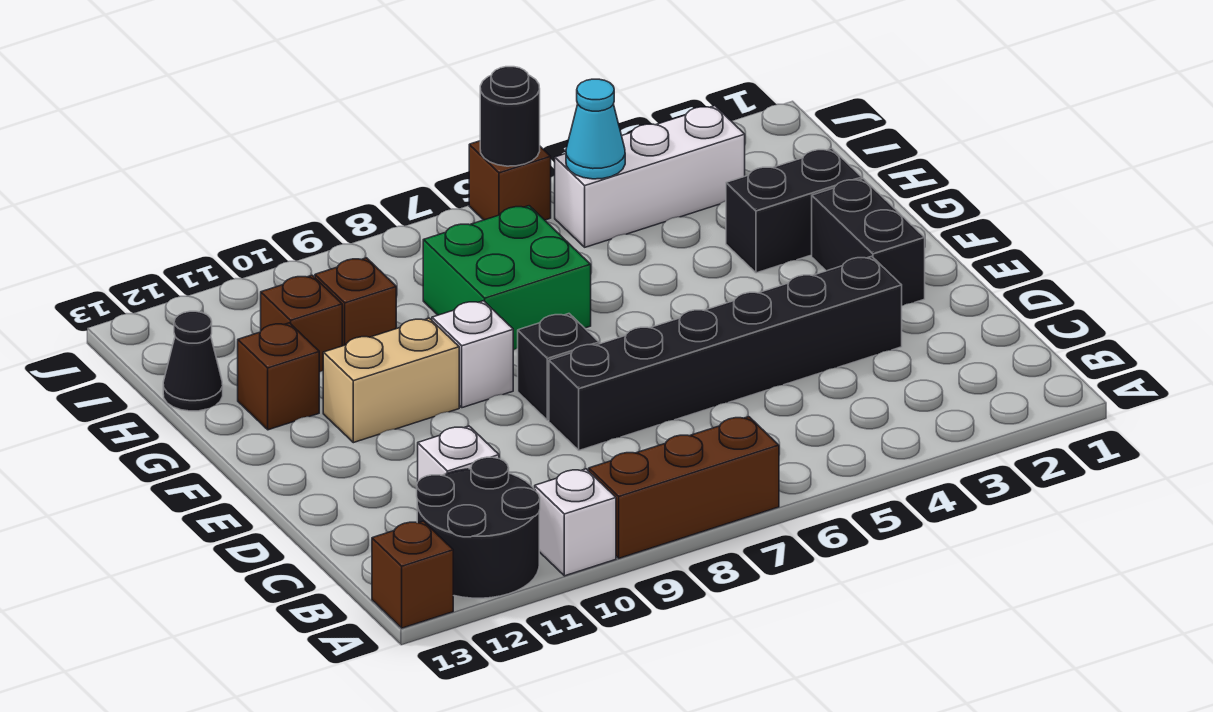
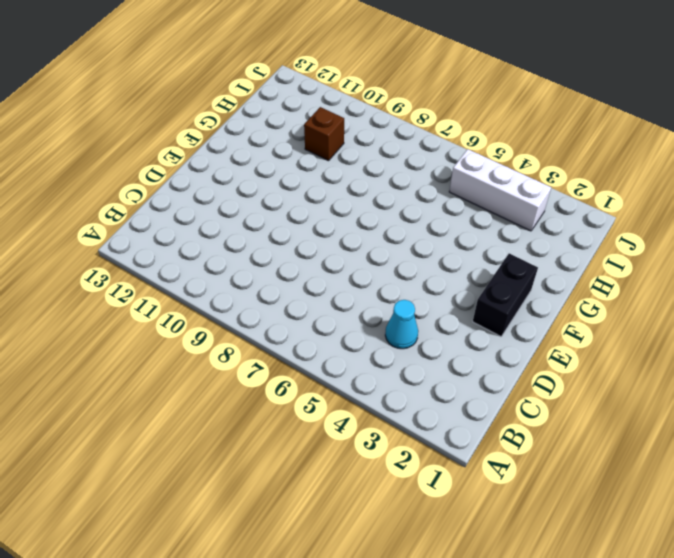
cyan cone C4 level 1 -> cyan cone I5 level 2
none -> brown brick A7:A9 level 1
none -> white brick A10 level 1
none -> black round brick A11:B12 level 1

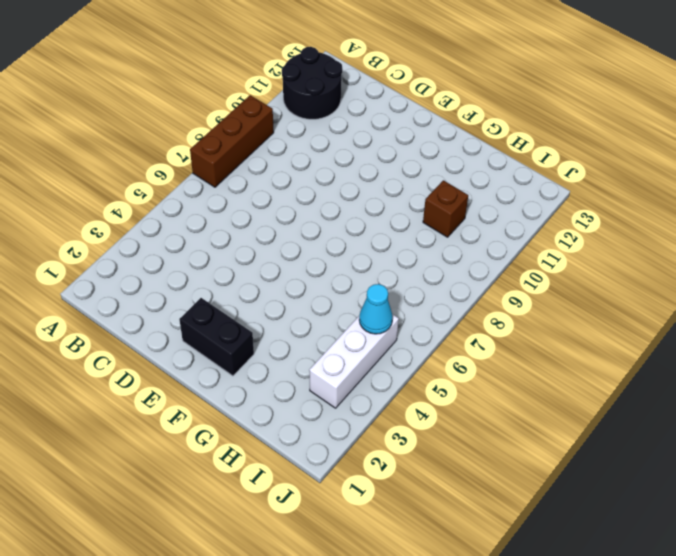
none -> white brick A10 level 1
none -> brown brick A13 level 1
none -> white brick C11 level 1

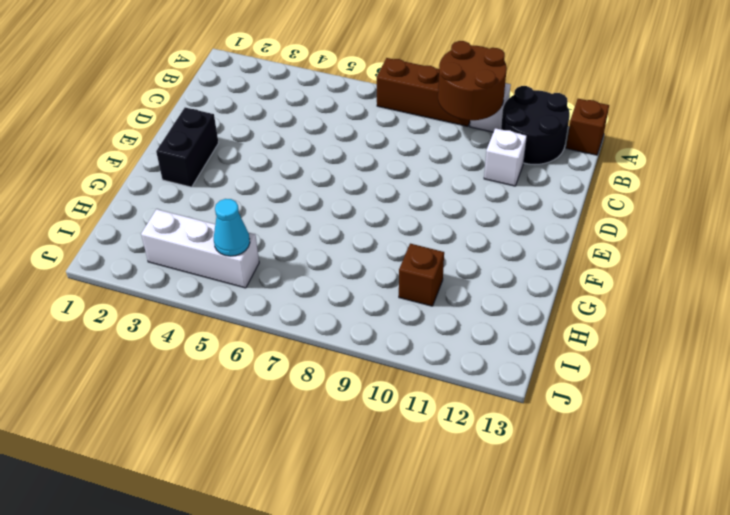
brown round brick A9:B10 level 2 -> none
none -> black brick D3:D8 level 1
none -> black brick E8 level 1
none -> white brick F9 level 1

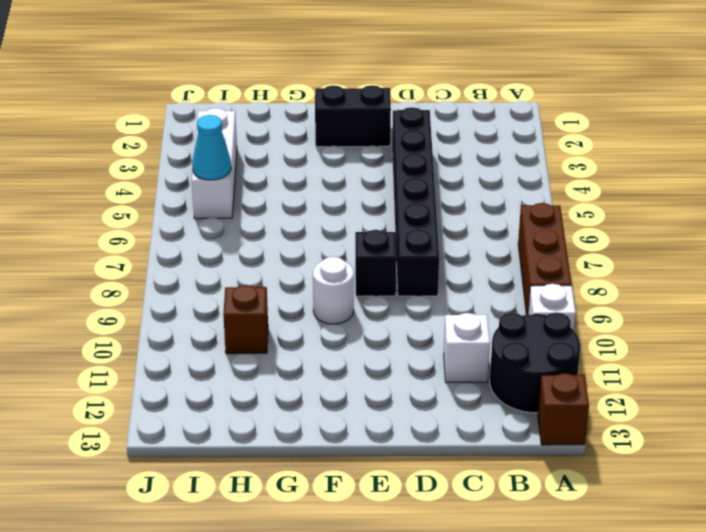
white round brick F9 level 1 -> white brick F9 level 1
none -> tan brick F10:F11 level 1
none -> black brick G2:G3 level 1
none -> green brick G7:H8 level 1

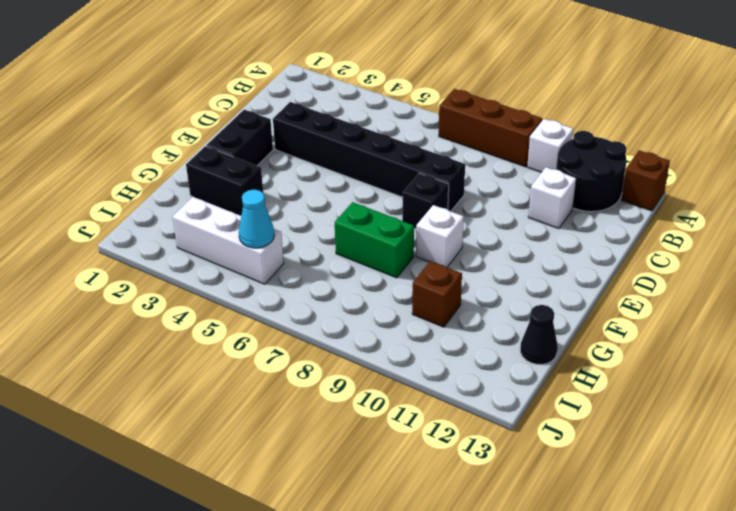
green brick G7:G8 level 1 -> green brick G7:H8 level 1
none -> tan brick F10:F11 level 1
none -> brown brick G12 level 1
none -> brown brick H11 level 1

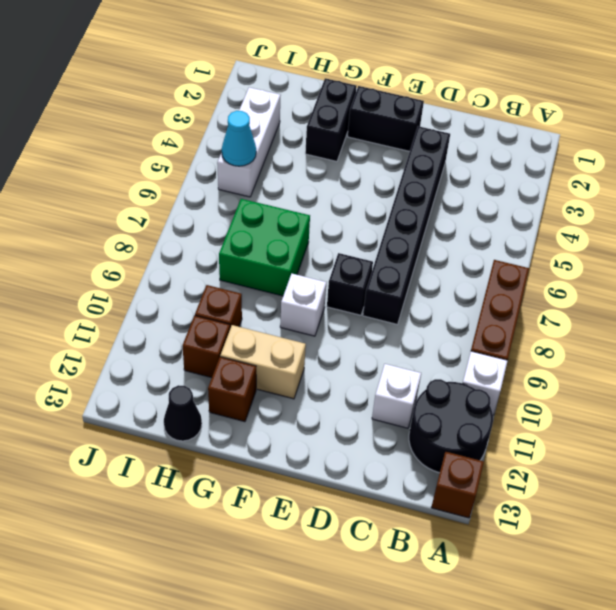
tan brick F11:G11 level 1 -> tan brick F10:F11 level 1
none -> brown brick J6 level 1
none -> black round brick J6 level 2

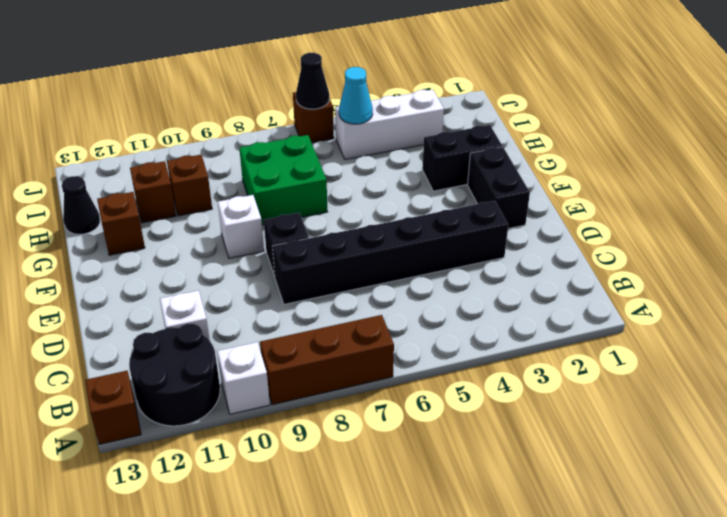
black cone J6 level 2 -> black round brick J6 level 2
none -> tan brick F10:F11 level 1

